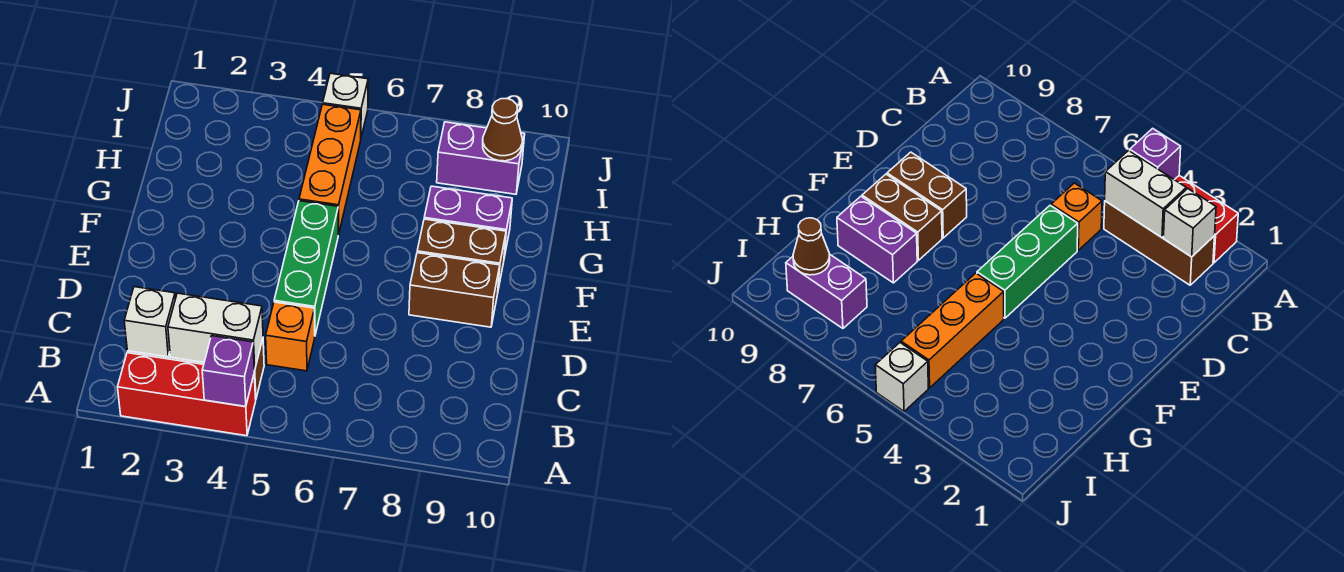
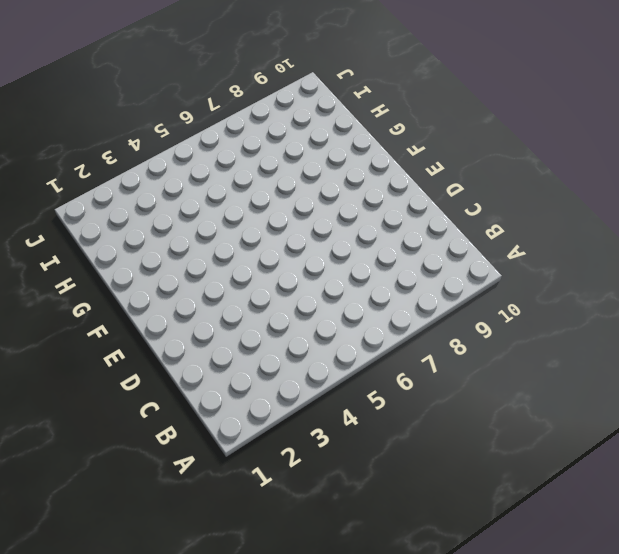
none -> red brick A2:A4 level 1
none -> brown brick B2:B4 level 1
none -> orange brick C5 level 1

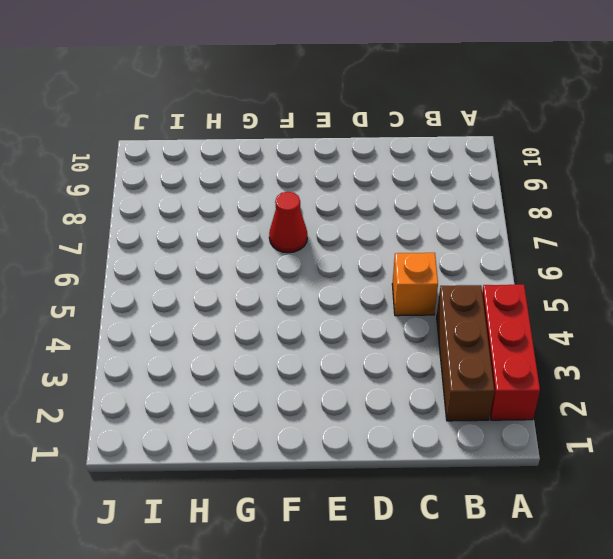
red cone F7 level 1 -> none
none -> green brick D5:F5 level 1
none -> brown brick E8:E9 level 1
none -> brown brick F8:F9 level 1

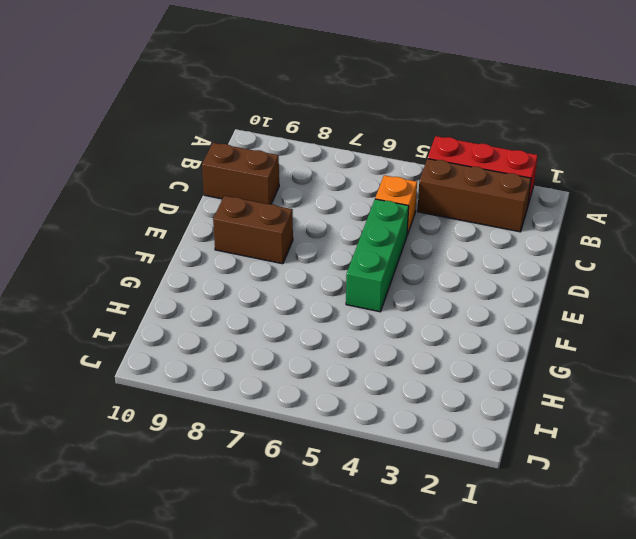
brown brick C9:C10 level 1 -> brown brick F8:F9 level 1
none -> orange brick G5:I5 level 1
none -> purple brick G8:G9 level 1
none -> purple brick I8:I9 level 1

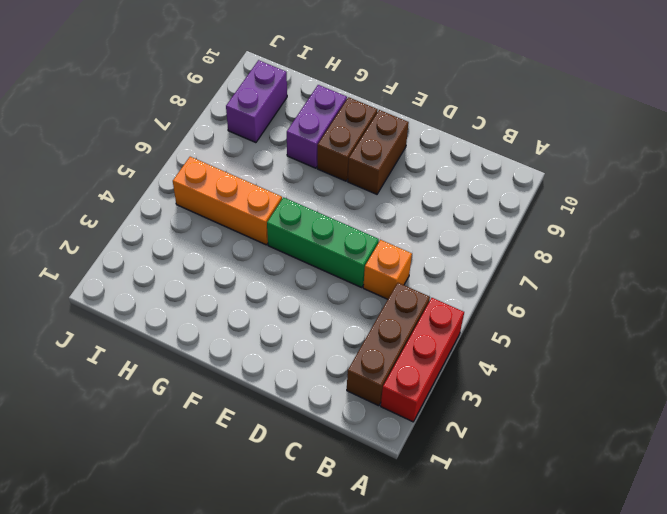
none -> white brick J5 level 1
none -> purple brick A4 level 2
none -> white brick B2 level 2

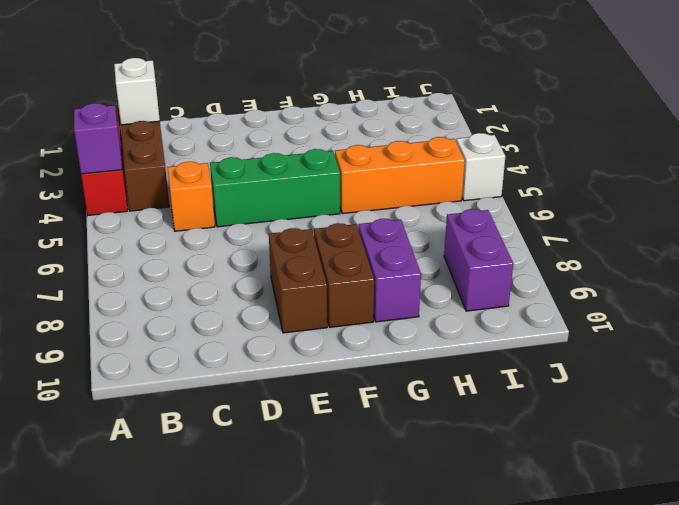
none -> white brick B3:B4 level 2
none -> brown cone I9 level 2

